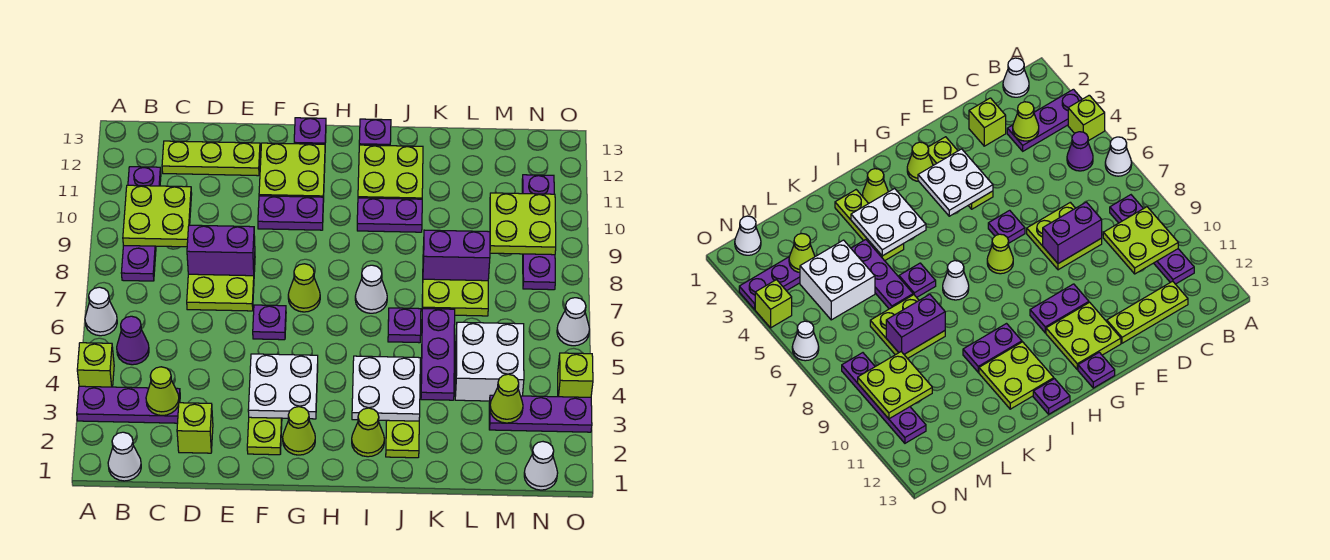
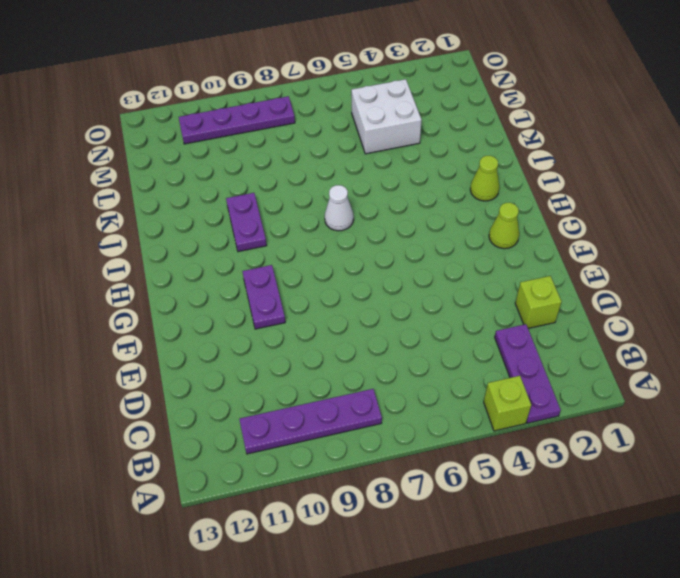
none -> white cone A6 level 1
none -> white cone B1 level 1
none -> purple cone B5 level 1
none -> lime plate C12:E12 level 1

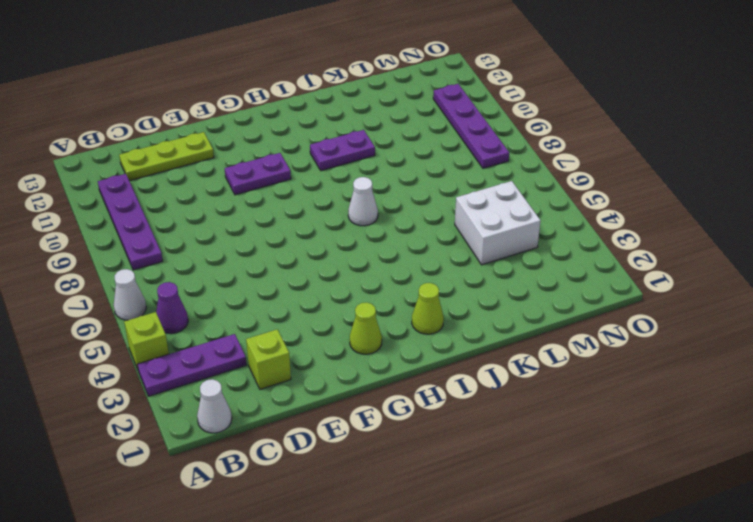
none -> lime plate D7:E8 level 1
none -> lime plate F2:F4 level 1
none -> purple plate F6 level 1
none -> lime plate F11:G12 level 1

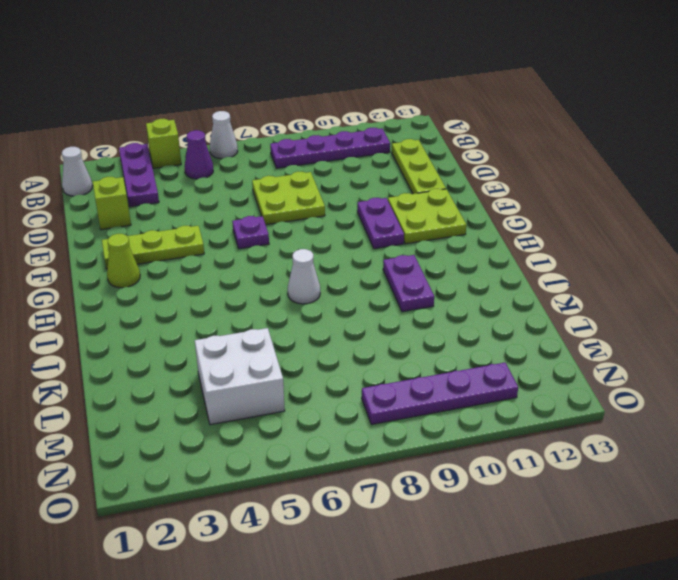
none -> lime cone G7 level 1
none -> purple plate G13 level 1
none -> lime cone I2 level 1
none -> lime plate I11:J12 level 1

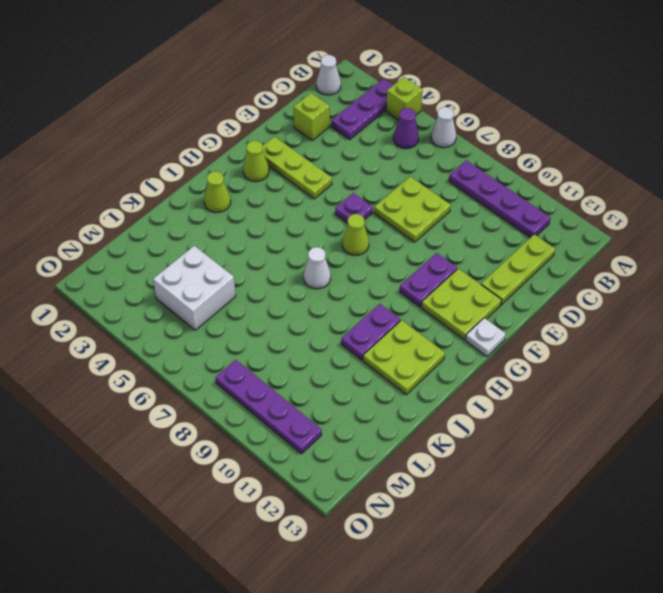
white plate G13 level 1 -> purple plate G13 level 1
none -> purple plate I13 level 1
none -> lime plate J2:J4 level 1
none -> purple plate J6 level 1
none -> purple plate K4:K6 level 1

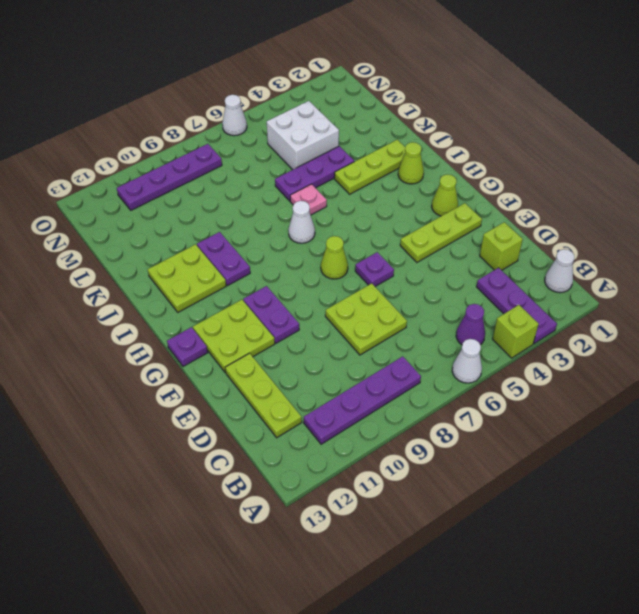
pink plate J6 level 1 -> purple plate J6 level 1
none -> purple plate I13 level 1
none -> lime plate K7:L8 level 1
none -> purple plate M3:O3 level 1
none -> white cone N1 level 1

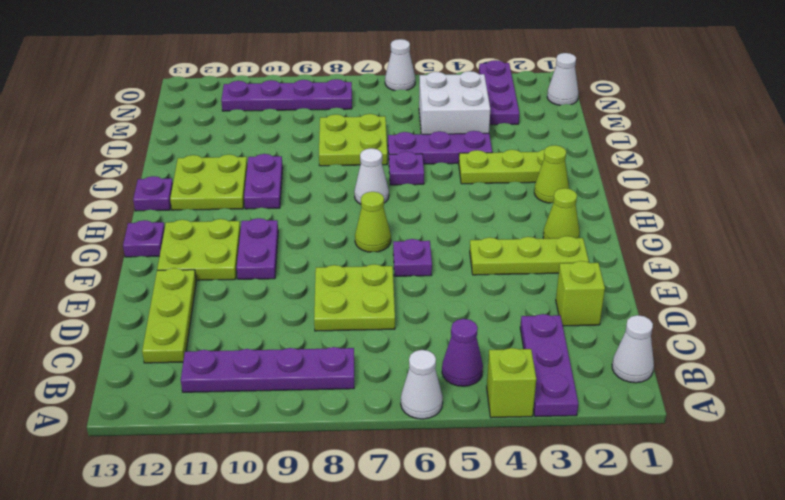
none -> lime brick O4 level 1
none -> lime plate B9:C10 level 2
none -> lime cone C3 level 2
none -> purple brick D8:E8 level 2

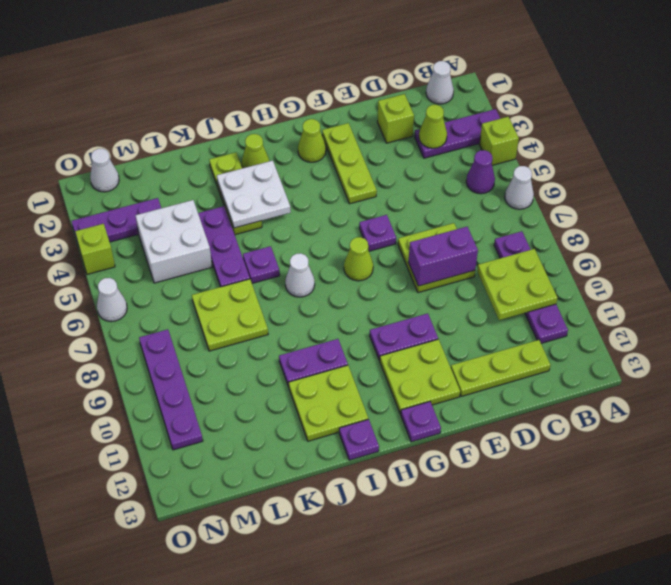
none -> white plate F3:G4 level 2
none -> purple brick K8:L8 level 2
none -> lime cone M3 level 2
none -> lime plate M9:N10 level 2

